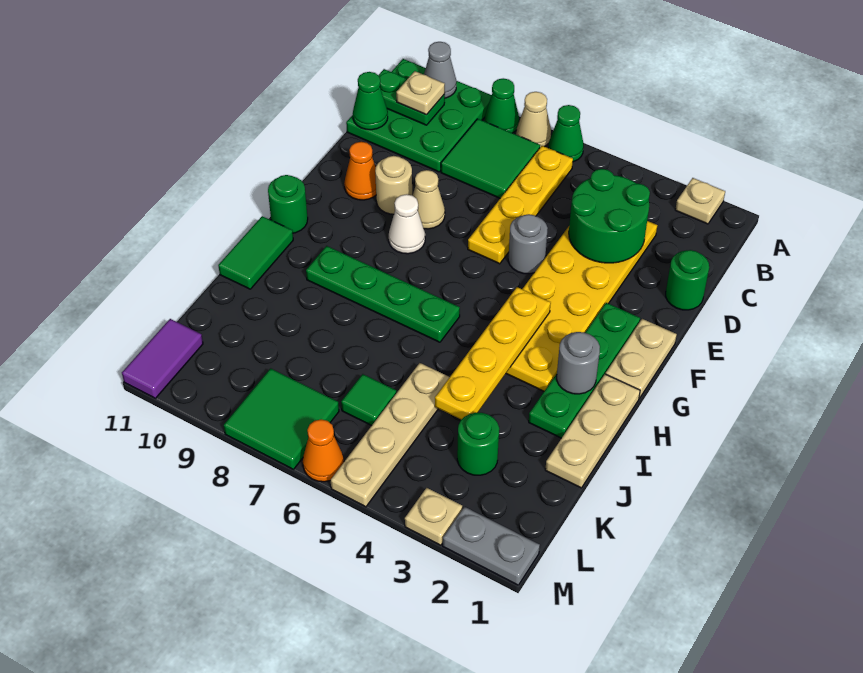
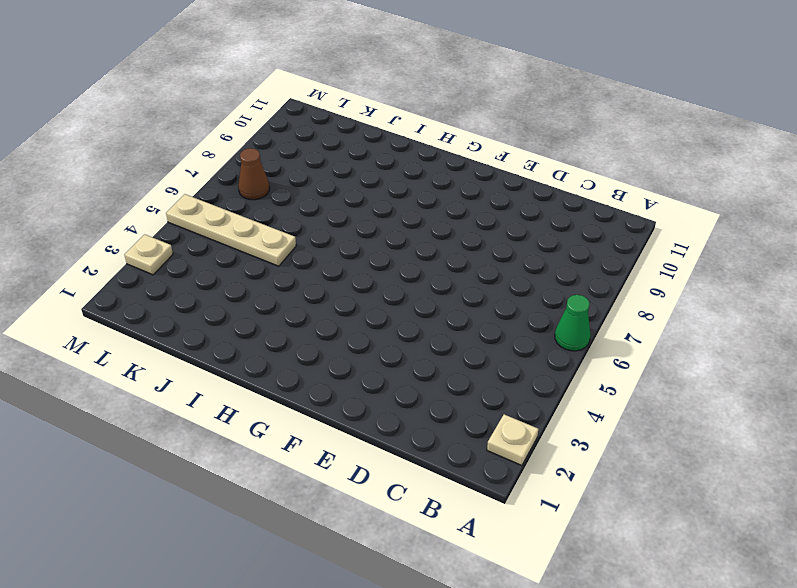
brown cone L7 level 1 -> green tile L7:M8 level 1
none -> tan cone A7 level 1
none -> green cone A8 level 1
none -> green plate A9:C11 level 1
none -> yellow plate B6:E6 level 1

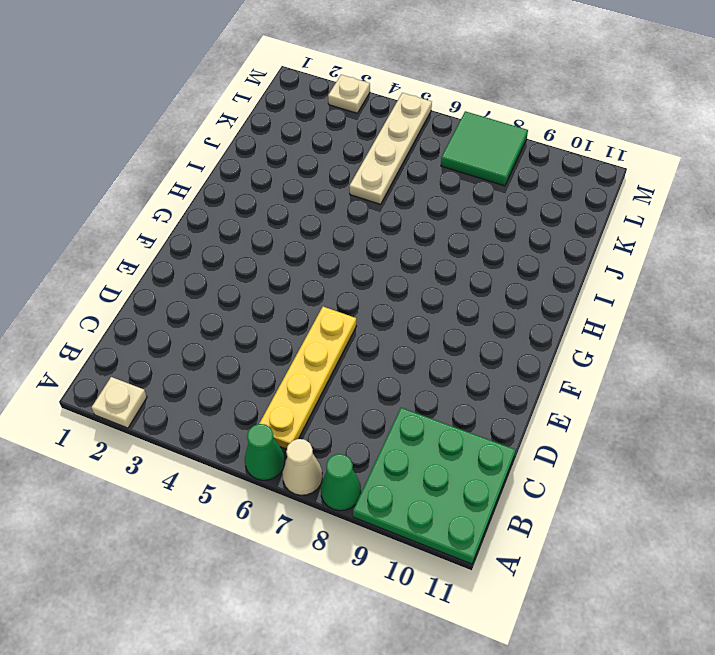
none -> green tile B7:C8 level 1
none -> yellow plate C3:H4 level 1
none -> green round brick D1 level 1
none -> grey round brick E5 level 1

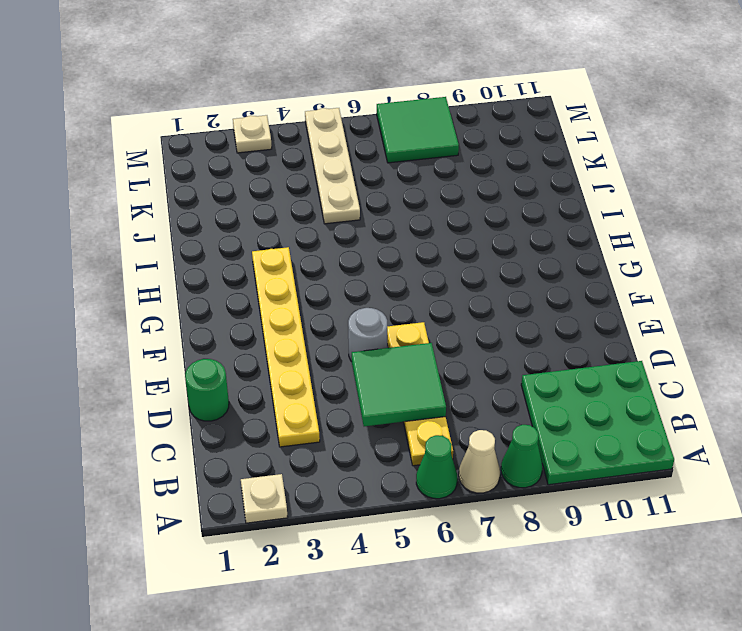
yellow plate C3:H3 level 1 -> yellow plate C3:H4 level 1
green tile C5:D6 level 2 -> green tile B7:C8 level 1
none -> tan cone E8 level 1
none -> tan round brick E9 level 1
none -> orange cone E10 level 1
none -> tan plate F1:G1 level 1

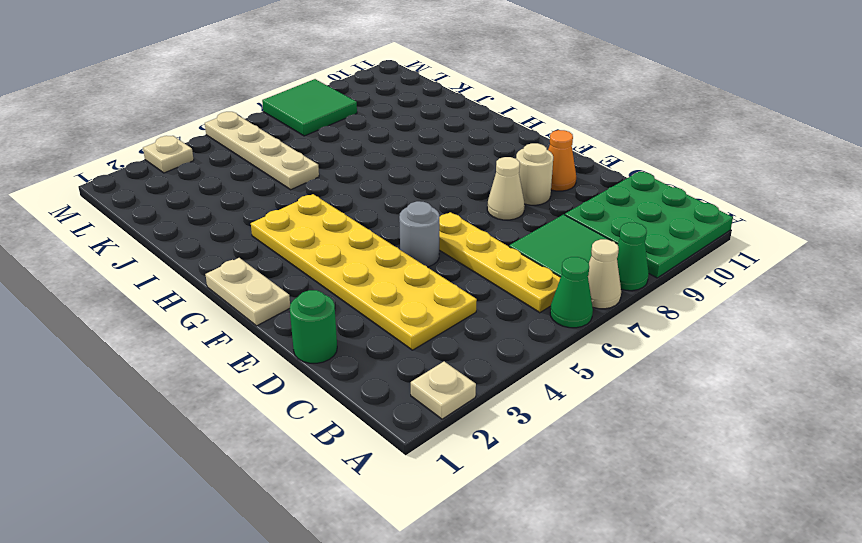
none -> green plate F2:I2 level 1
none -> white cone F8 level 1
none -> green round brick G11 level 1
none -> tan plate H1:J1 level 1

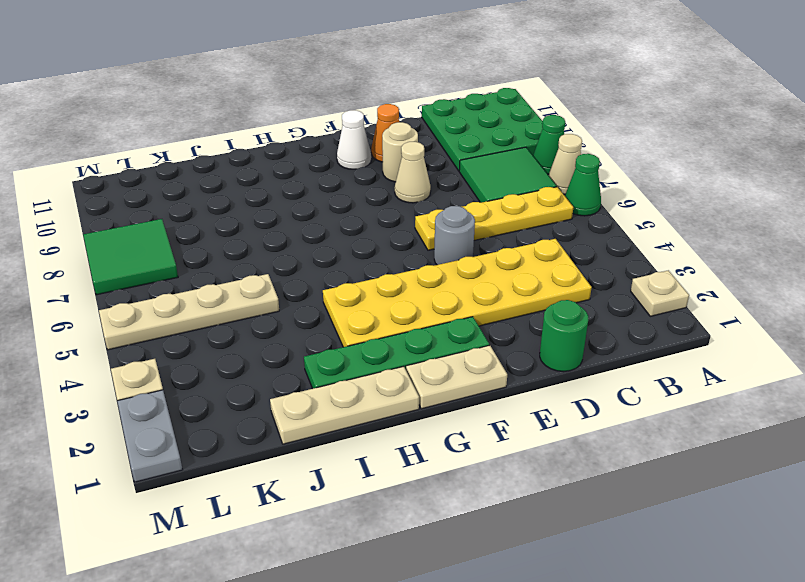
white cone F10 level 1 -> white cone F8 level 1
none -> green round brick G11 level 1
none -> green plate H6:H9 level 1
none -> green tile H11:I11 level 1
none -> green round brick K3 level 1

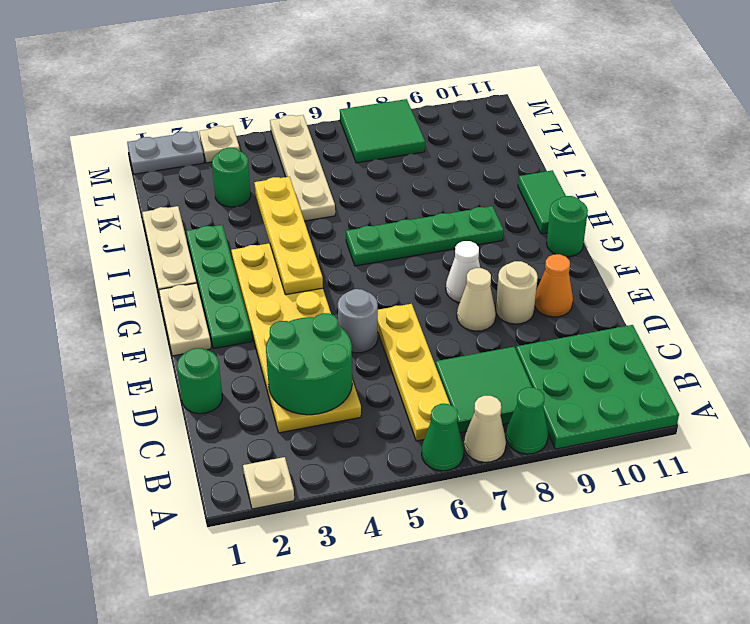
none -> green tile K6 level 1
none -> purple tile L11:M11 level 1
none -> orange cone M6 level 1
none -> grey cone A10 level 2

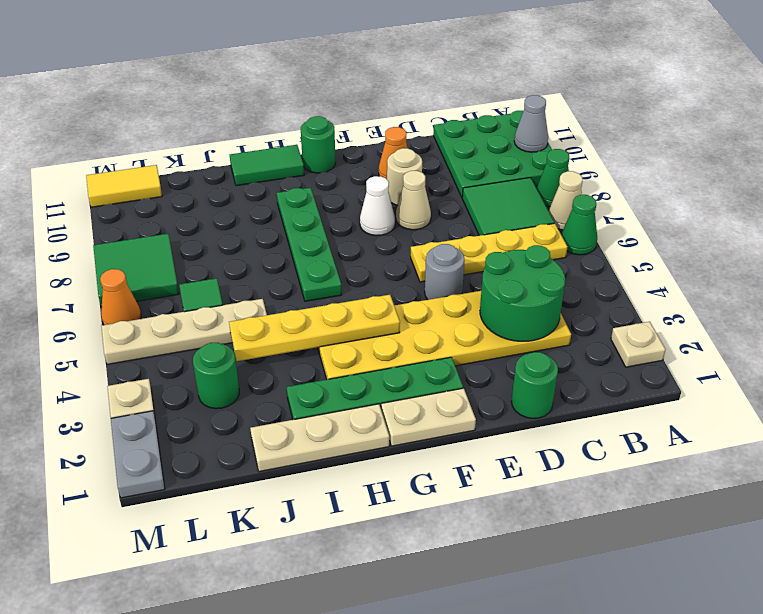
yellow tile L11:M11 level 1 -> purple tile L11:M11 level 1
none -> green plate B10:B11 level 2
none -> green cone C11 level 2
none -> grey round brick H2 level 2
none -> tan plate B10 level 3

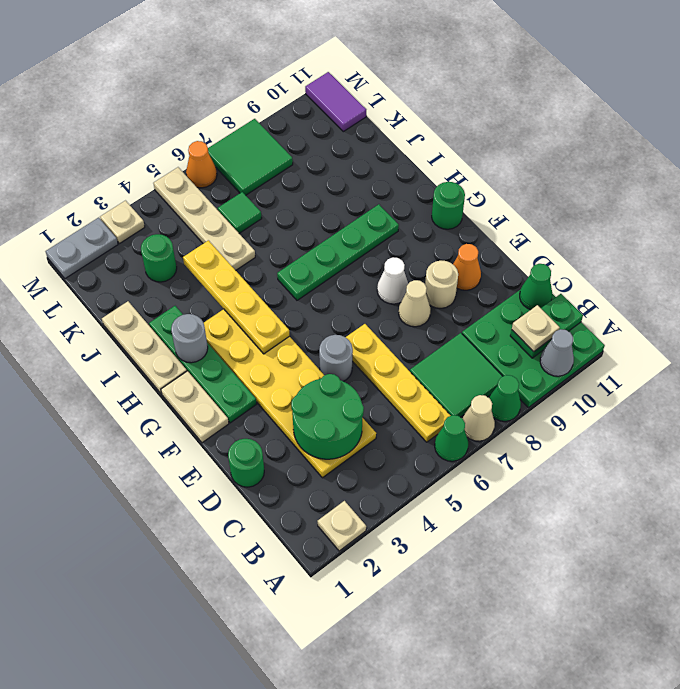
none -> green tile H11:I11 level 1

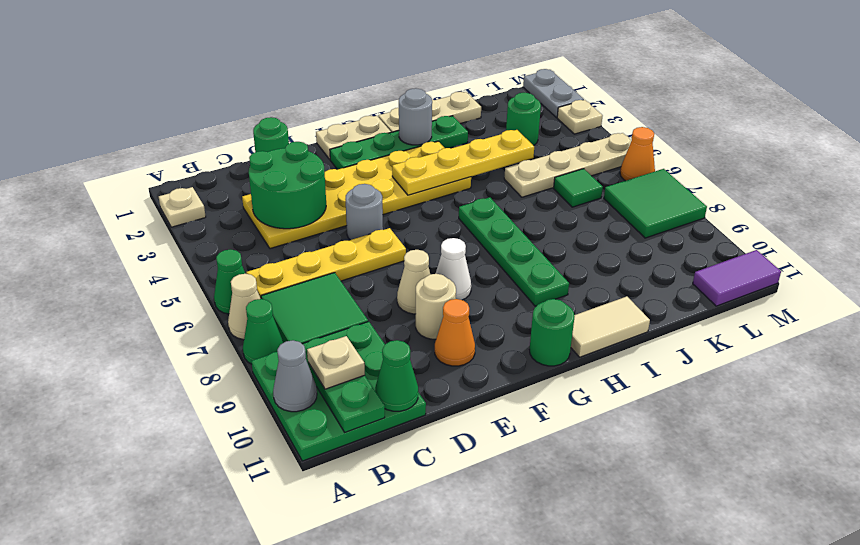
tan tile H11:I11 level 1 -> green tile H11:I11 level 1

